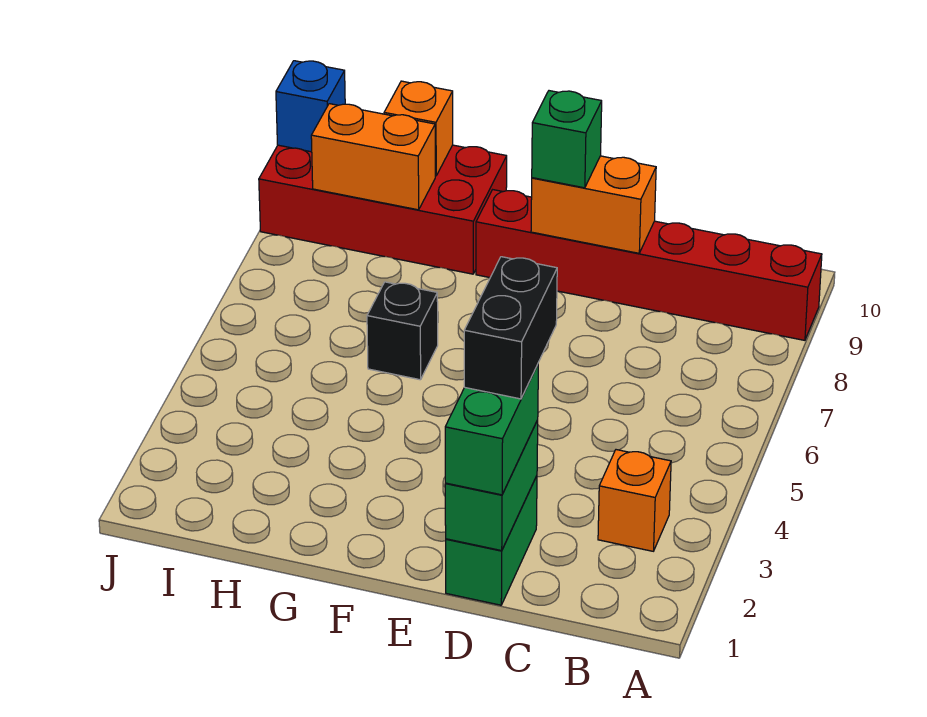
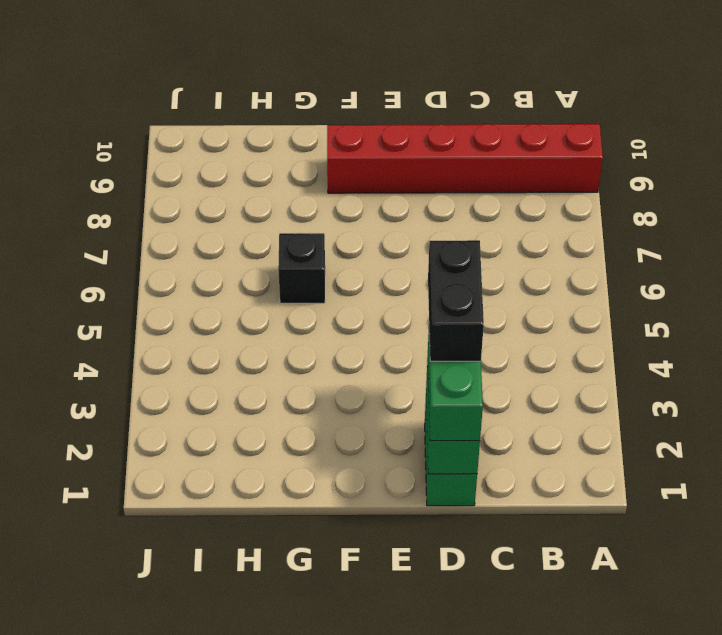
none -> orange brick B3 level 1
none -> red brick G9:J10 level 1
none -> orange brick D9:E9 level 2

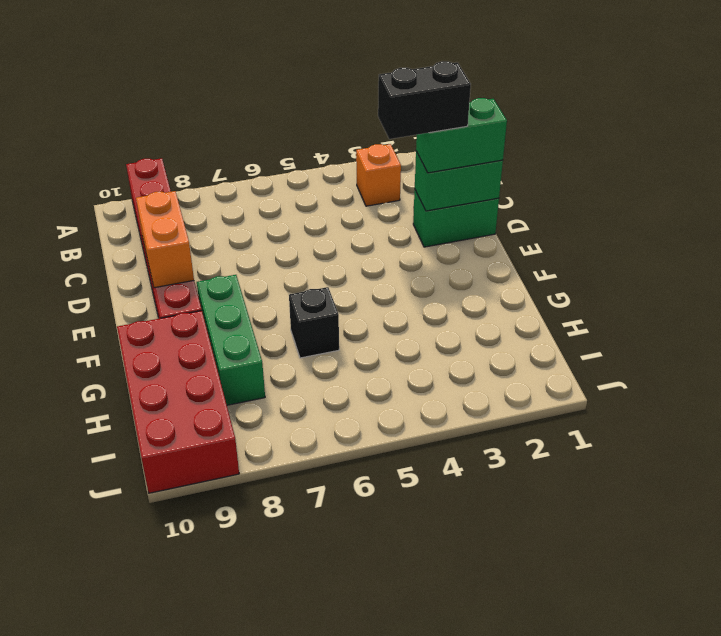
green brick F8:H8 level 1 -> none
none -> orange brick H9:I9 level 2
none -> orange brick H10 level 2
none -> blue brick J10 level 2

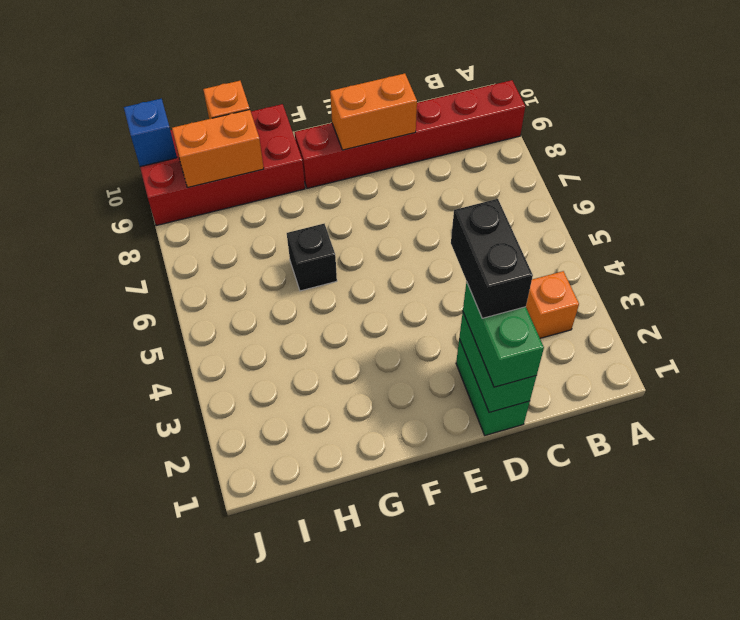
none -> green brick E9 level 3

